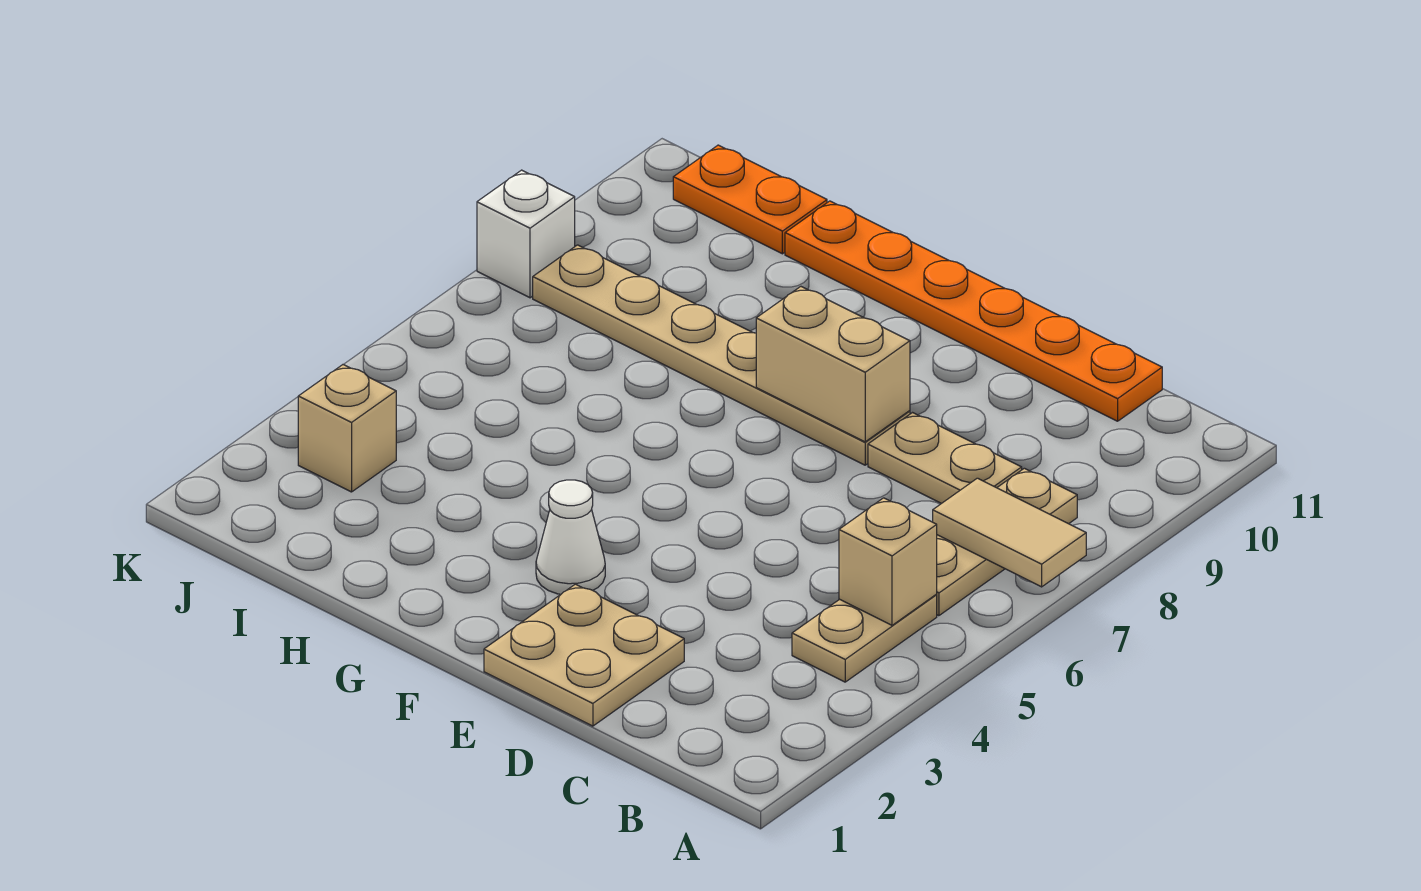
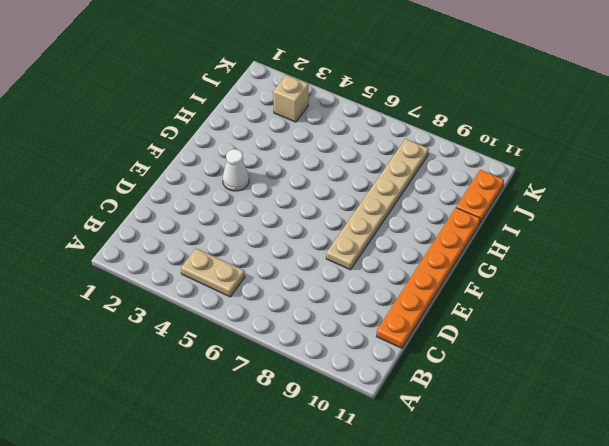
none -> tan plate B6:B8 level 1
none -> tan plate C8:D8 level 1
none -> tan plate D1:E2 level 1

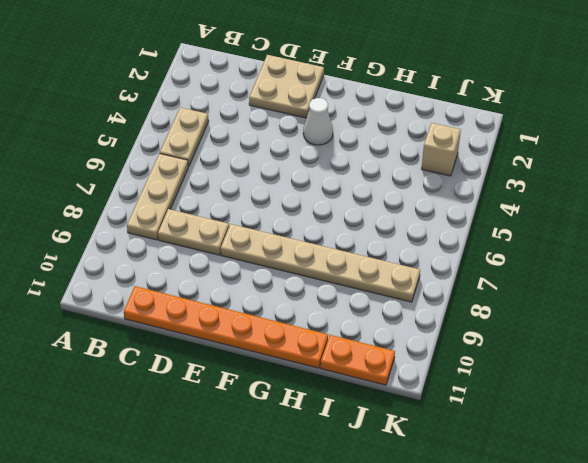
none -> white brick K8 level 1
none -> tan tile A7:B7 level 2
none -> tan brick B5 level 2

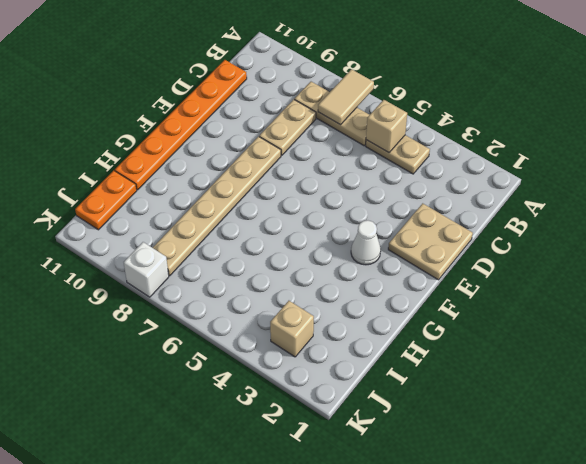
none -> tan brick E8:F8 level 2

